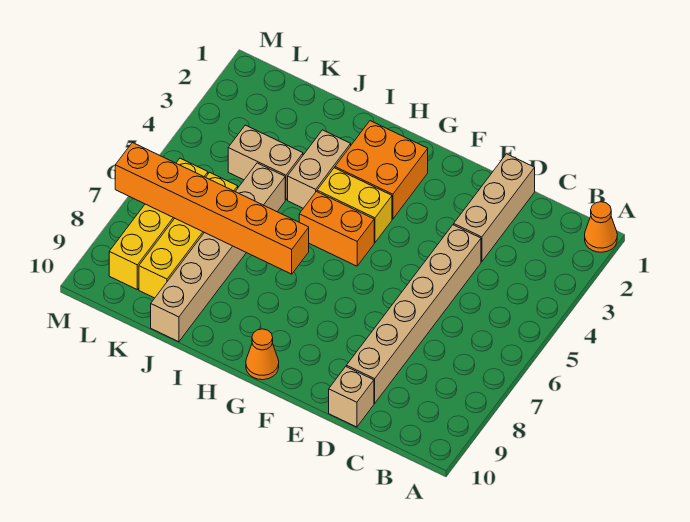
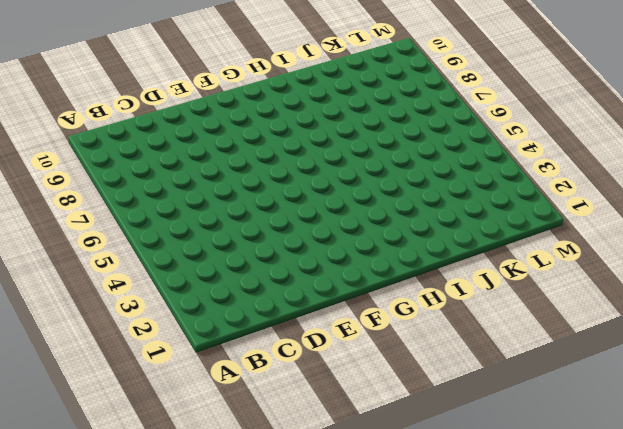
none -> orange cone A1 level 1
none -> tan brick D1:D3 level 1
none -> tan brick D4:D9 level 1

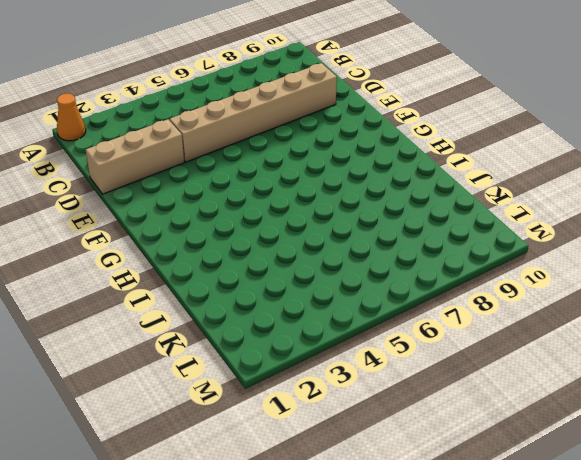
none -> tan brick D10 level 1
none -> orange brick G2:H3 level 1
none -> yellow brick G4:H4 level 1

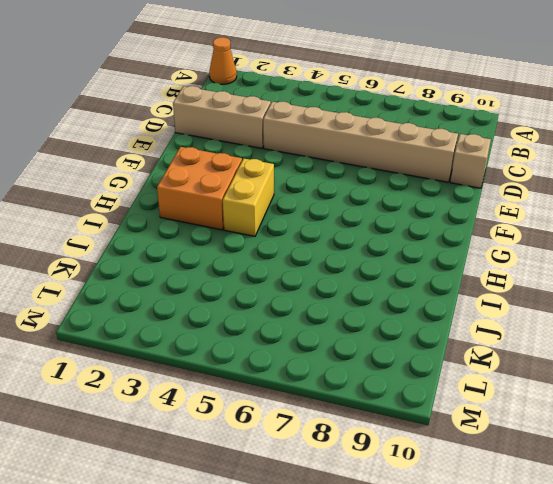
none -> orange brick G5:H5 level 1
none -> orange cone G10 level 1
none -> tan brick I3:I4 level 1

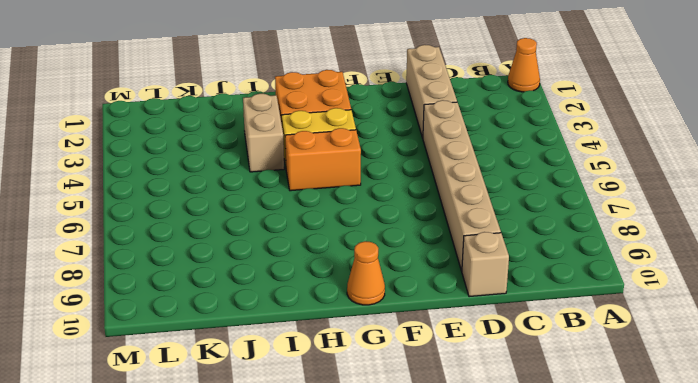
none -> tan brick J4:K4 level 1
none -> tan brick J5:J10 level 1
none -> yellow brick K6:K9 level 1

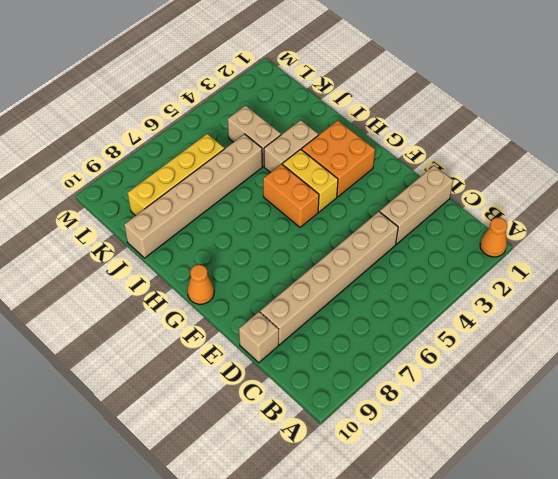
none -> yellow brick L6:L9 level 1
none -> orange brick H7:M7 level 2

